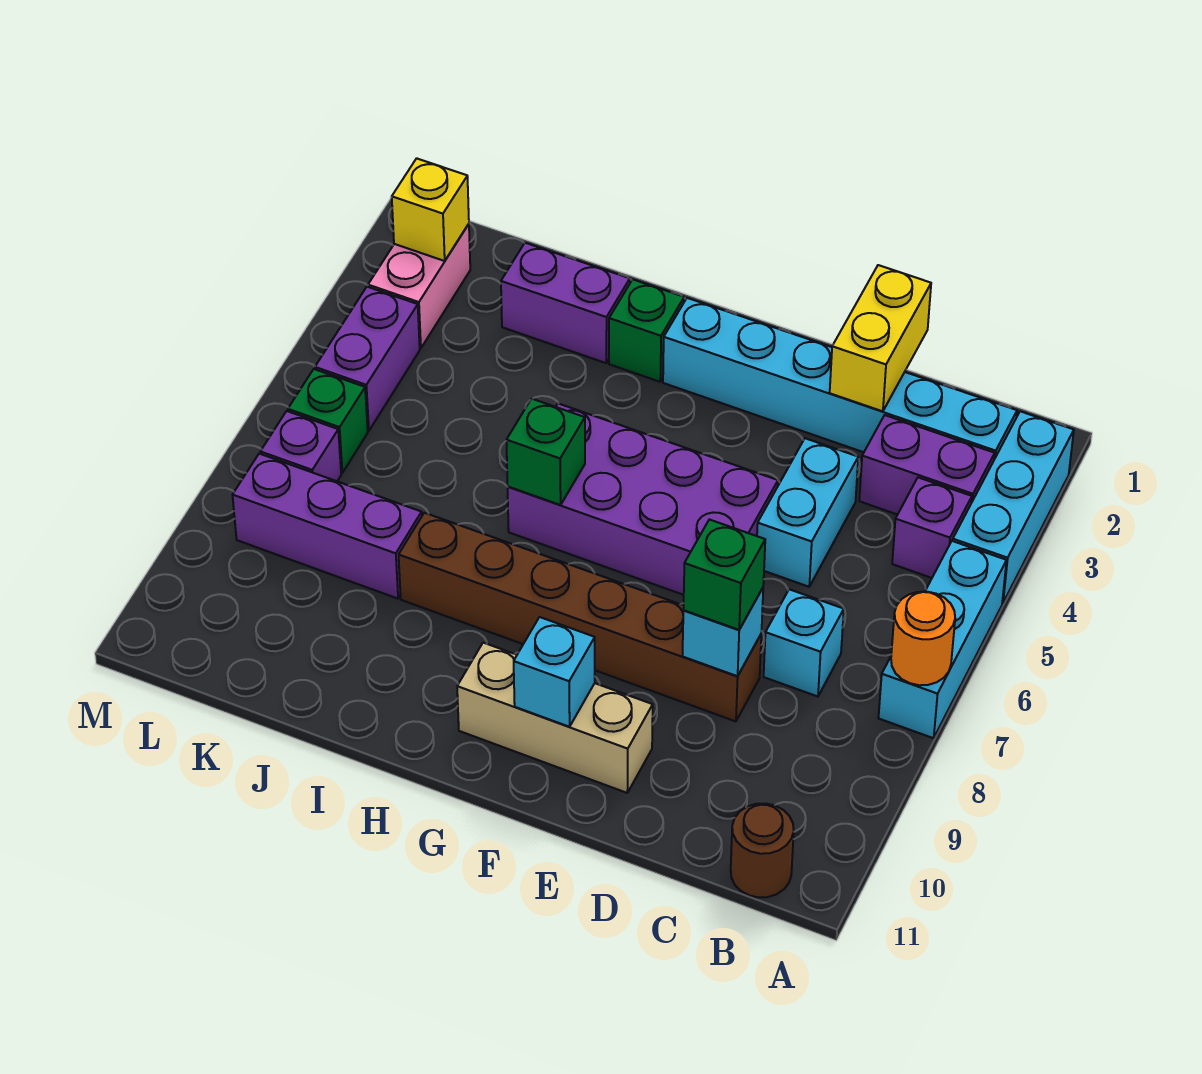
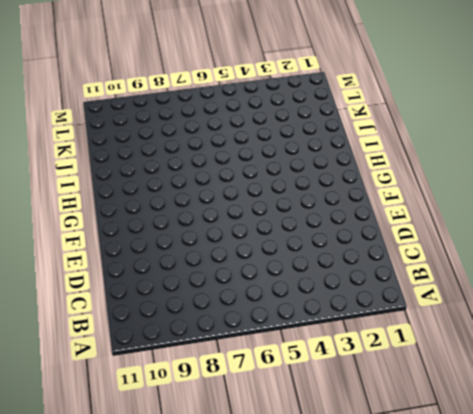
none -> cyan brick A2:A4 level 1
none -> cyan brick A5:A7 level 1
none -> cyan brick B2:G2 level 1

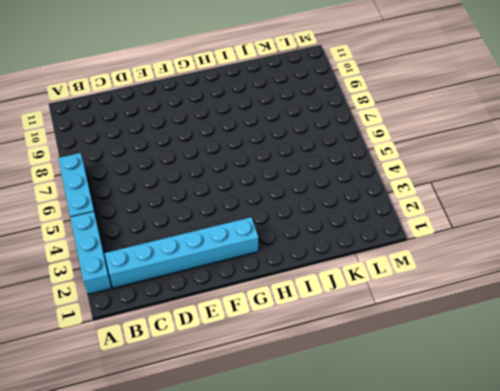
none -> purple brick B3:C3 level 1
none -> purple brick B4 level 1
none -> brown round brick B11 level 1

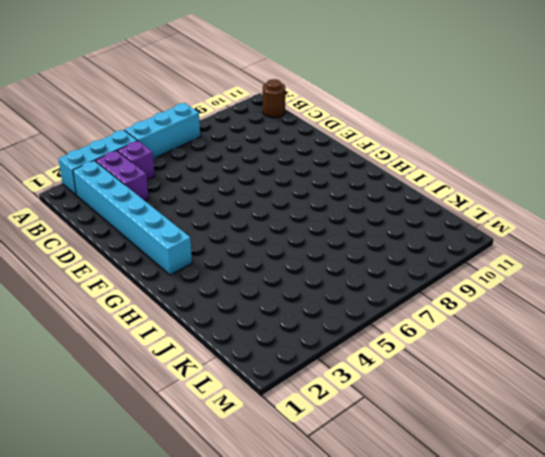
none -> cyan brick C7 level 1
none -> cyan brick D4:D5 level 1
none -> brown brick D8:I8 level 1

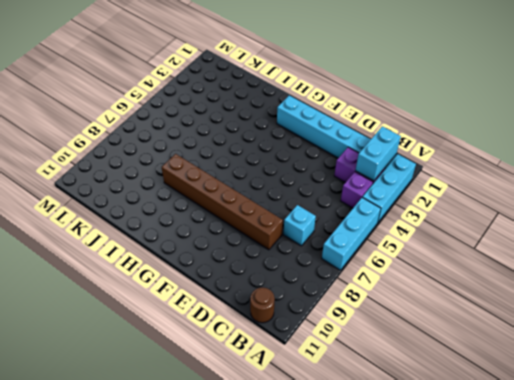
cyan brick B2:B3 level 2 -> cyan brick D4:D5 level 1
none -> purple brick E5:H6 level 1
none -> tan brick E10:G10 level 1
none -> green brick H2 level 1

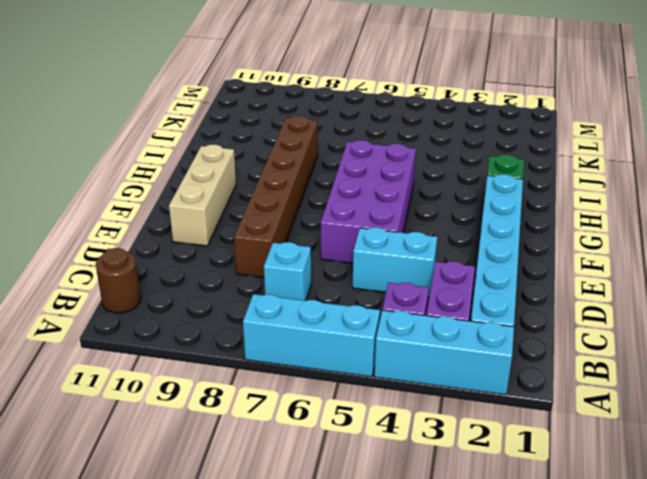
none -> purple brick I2:J2 level 1
none -> purple brick J8:L8 level 1
none -> pink brick L2:L3 level 1

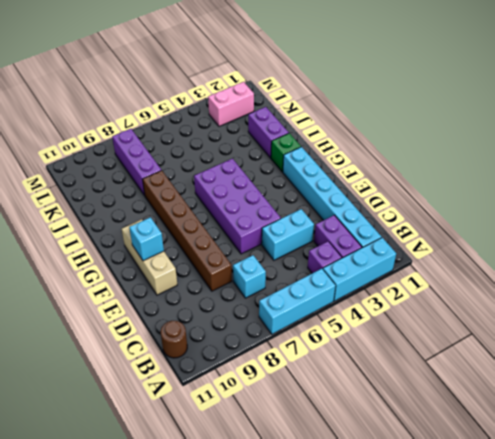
none -> purple brick L4:L5 level 1
none -> green brick L6 level 1
none -> purple brick L7 level 1

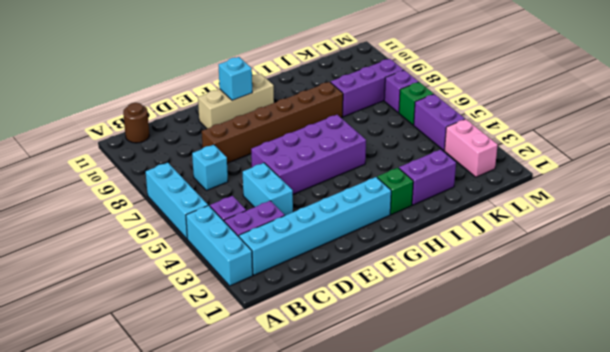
none -> orange round brick A7 level 2
none -> yellow brick D1:D2 level 2
none -> cyan brick D8 level 2

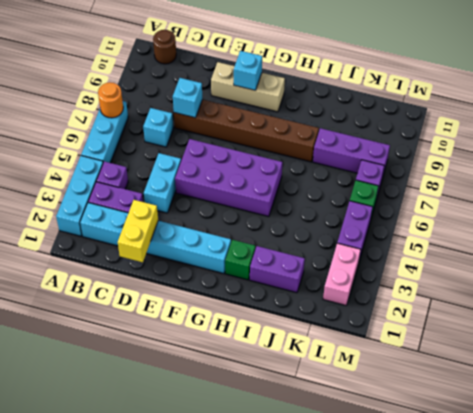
none -> green brick H6 level 2
none -> yellow brick L2 level 2
none -> green brick D8 level 3

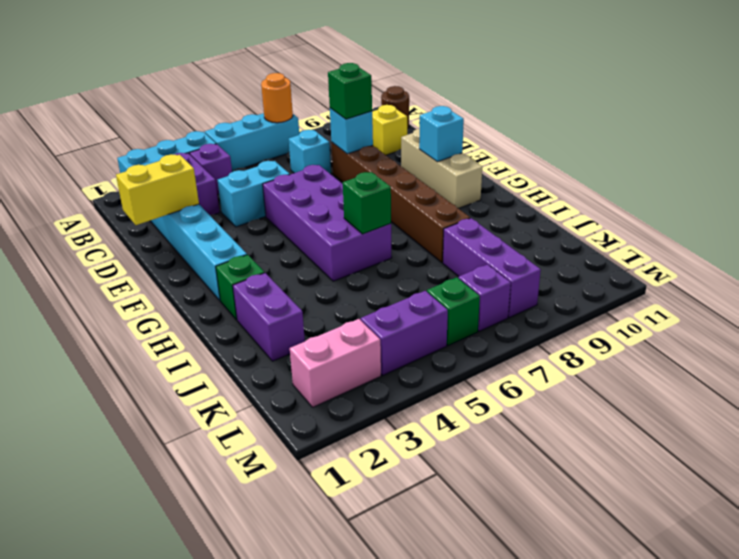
yellow brick C10 level 1 -> yellow brick L2 level 2

